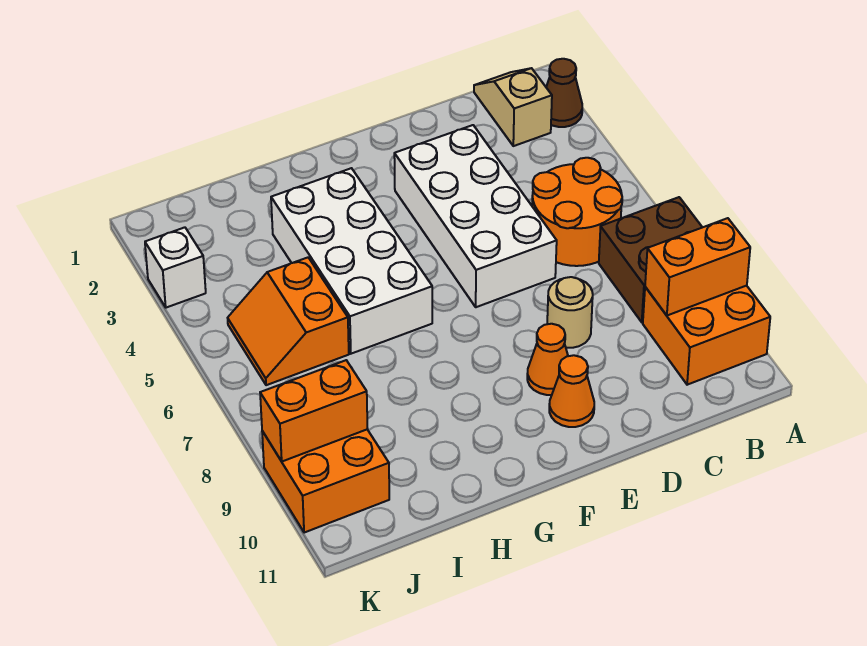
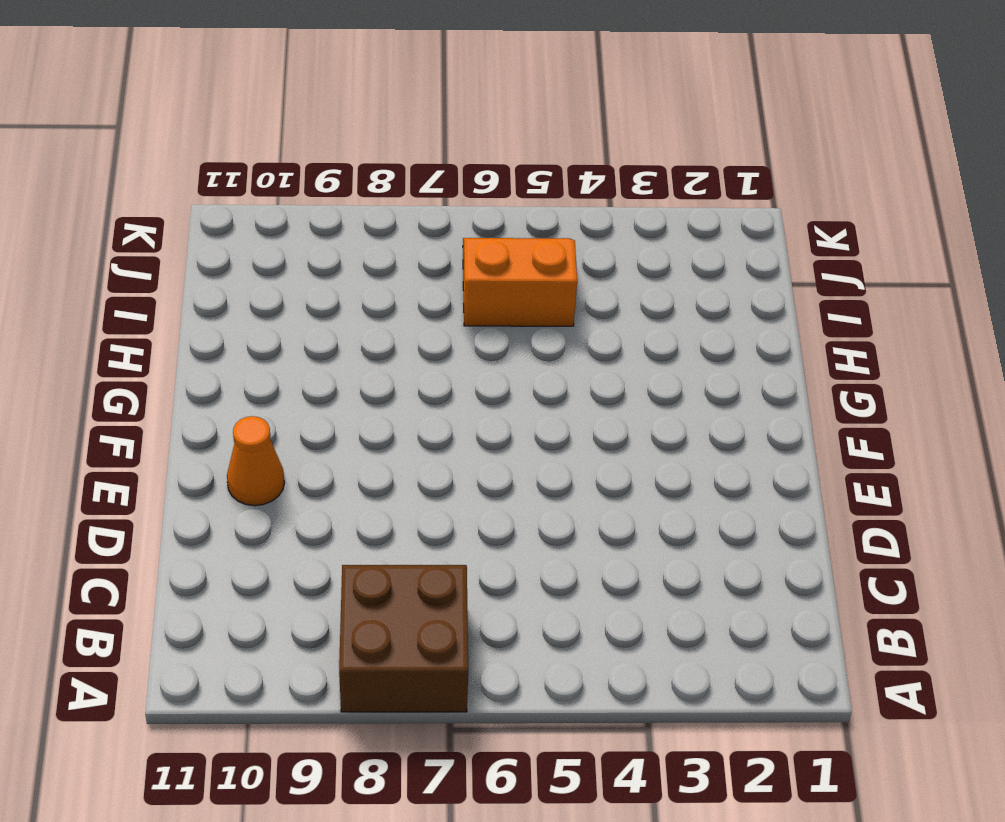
none -> brown cone A2 level 1
none -> orange brick A9:B10 level 1
none -> tan slope B1:B2 level 1 top 2

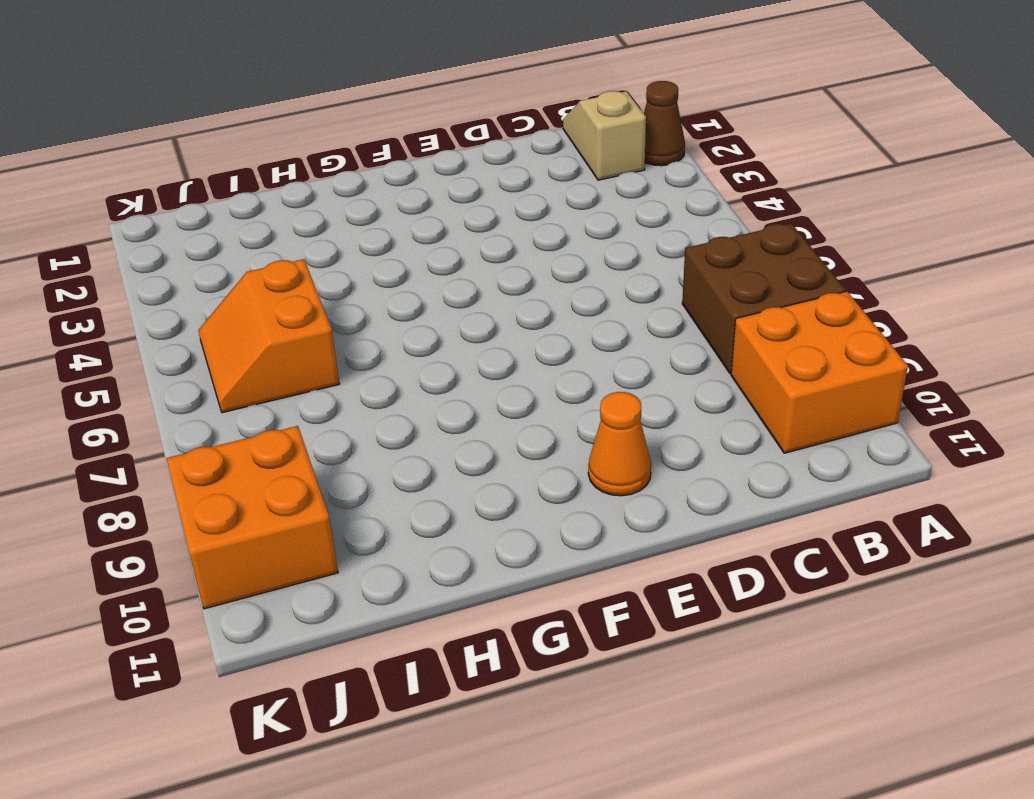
none -> orange round brick B5:C6 level 1
none -> white brick D3:E6 level 1
none -> tan round brick D8 level 1

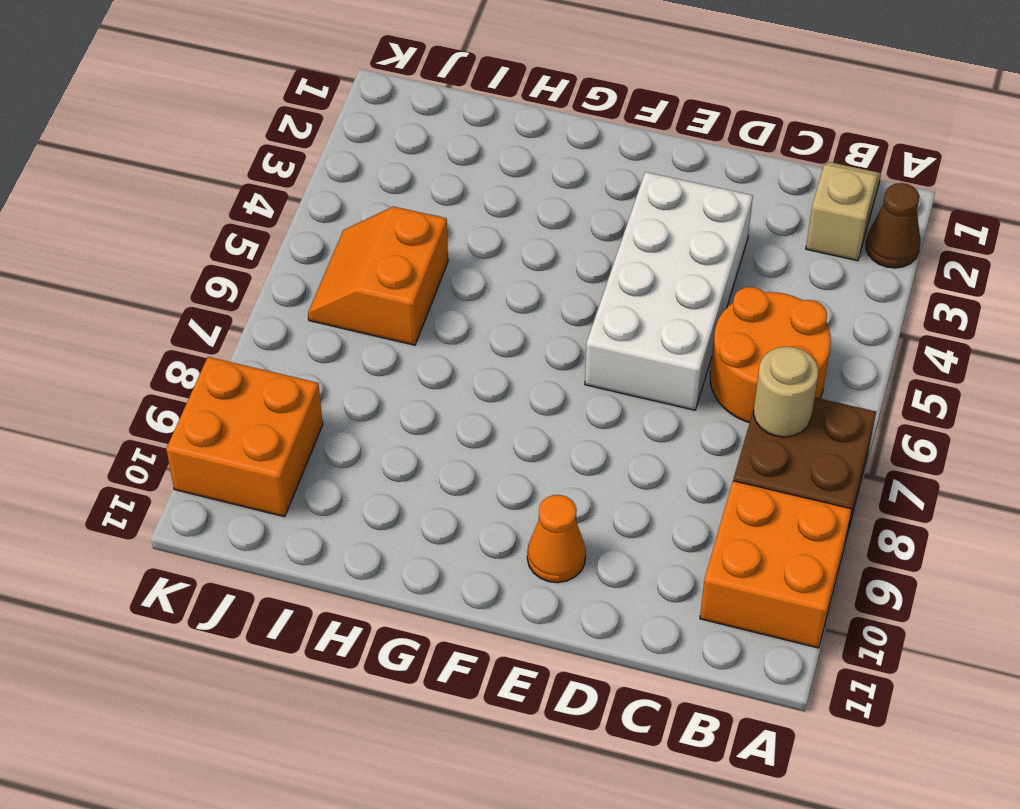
tan round brick B7 level 2 -> tan round brick D8 level 1
none -> orange cone E9 level 1
none -> white brick G3:H6 level 1
none -> white brick K3 level 1

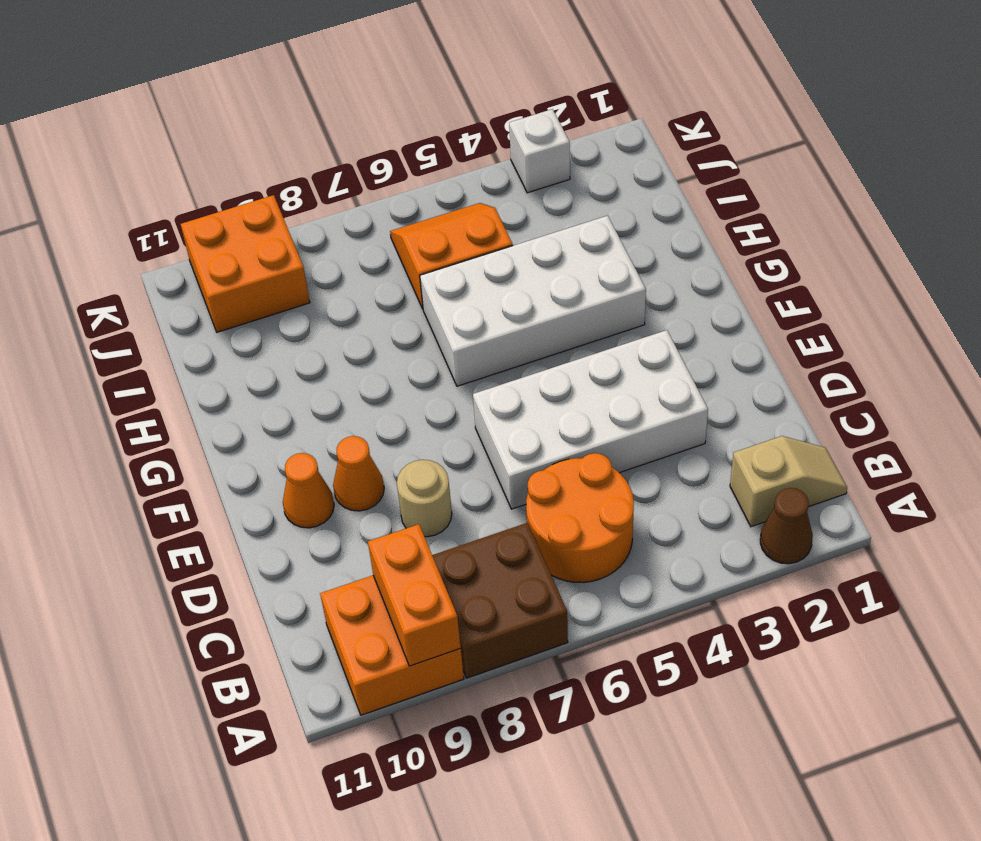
none -> orange brick J9:K9 level 2

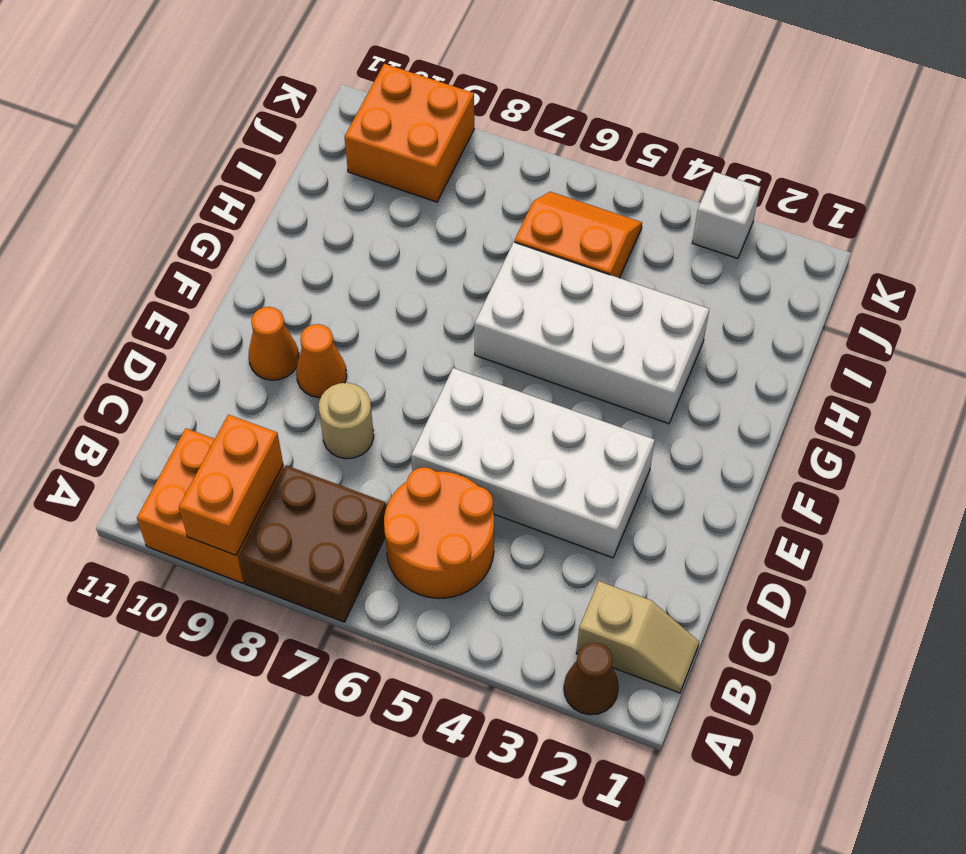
none -> orange brick J9:K9 level 2

